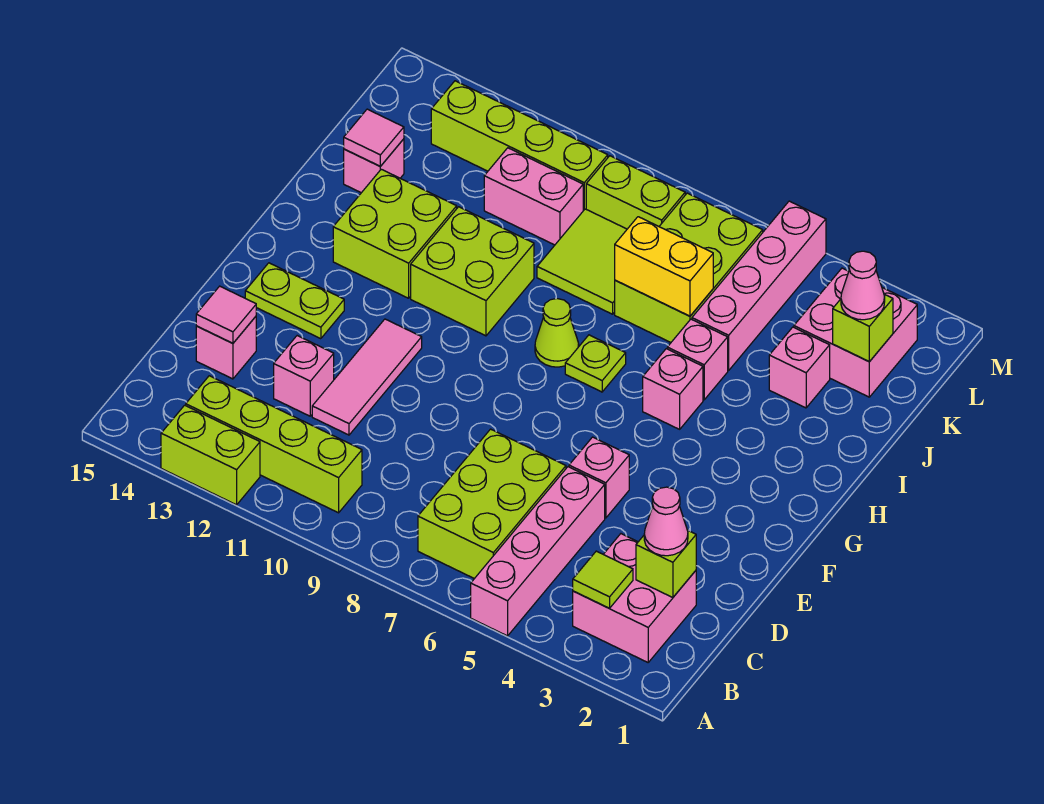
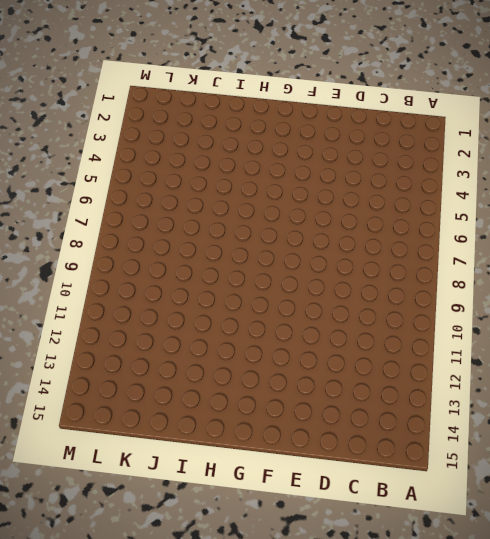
none -> pink brick A5:D5 level 1
none -> lime brick A12:A13 level 1
none -> pink brick B2:C3 level 1
none -> lime brick B6:D7 level 1

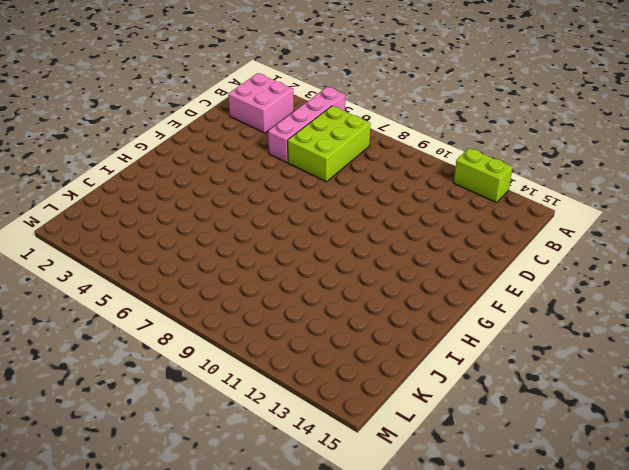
none -> lime brick B10:B13 level 1
none -> pink tile D11:F11 level 1
none -> pink brick D12 level 1
none -> pink brick D14 level 1

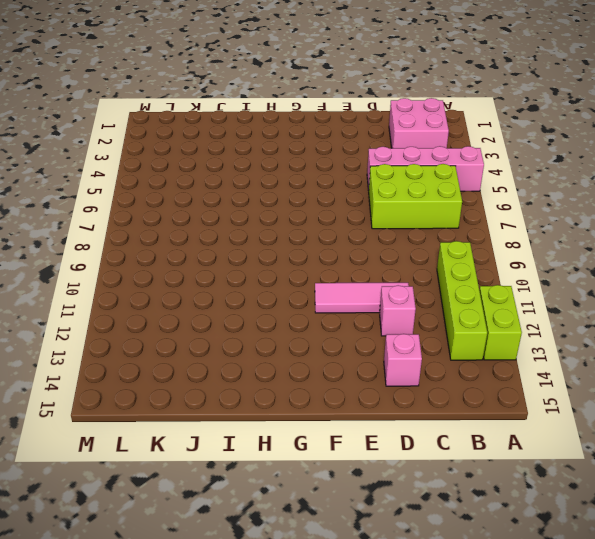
none -> pink brick E5 level 1
none -> lime plate F13:F14 level 1
none -> pink brick H5 level 1
none -> lime plate H7 level 1

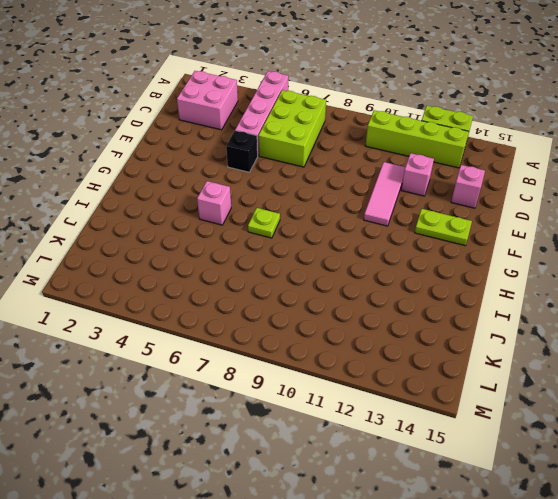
black brick E5 level 1 -> pink brick E5 level 1
none -> lime cone H8 level 1
none -> lime brick H10:I11 level 1
none -> lime brick H12:I13 level 1
none -> pink brick I5 level 1

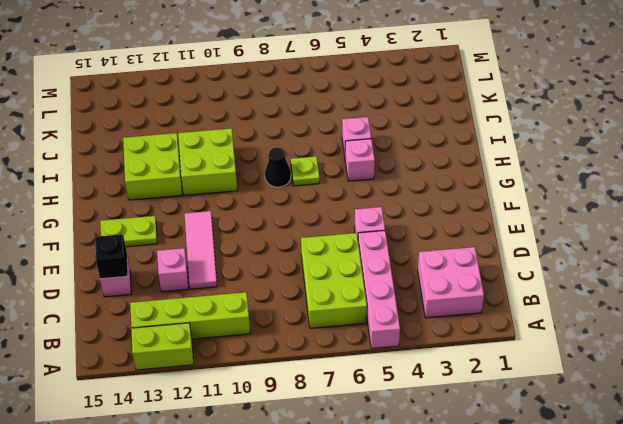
black brick D14 level 2 -> pink tile D14 level 2
black cone H8 level 1 -> lime cone H8 level 1
none -> pink brick J3 level 1
none -> pink brick J5:M5 level 1
none -> lime brick J6:L7 level 1
none -> lime tile J8:K9 level 1

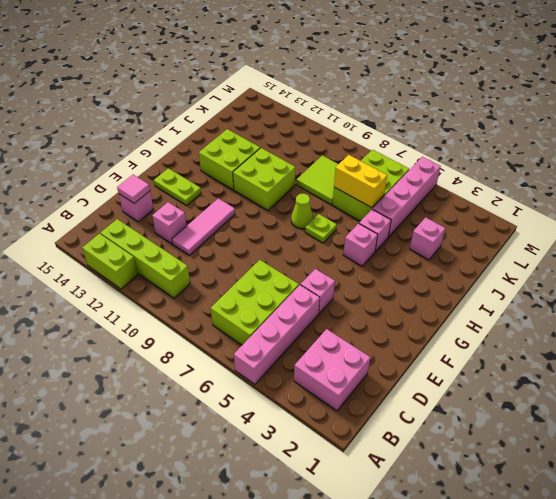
none -> pink brick J14 level 1
none -> pink brick K2:L3 level 1
none -> pink brick K10:K11 level 1
none -> lime brick L8:L9 level 1

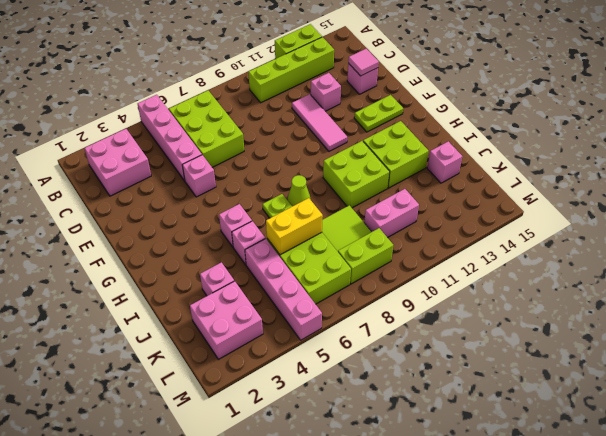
none -> lime brick L10:L13 level 1
none -> lime tile B3 level 2
none -> lime brick C2 level 2
none -> pink tile J14 level 2

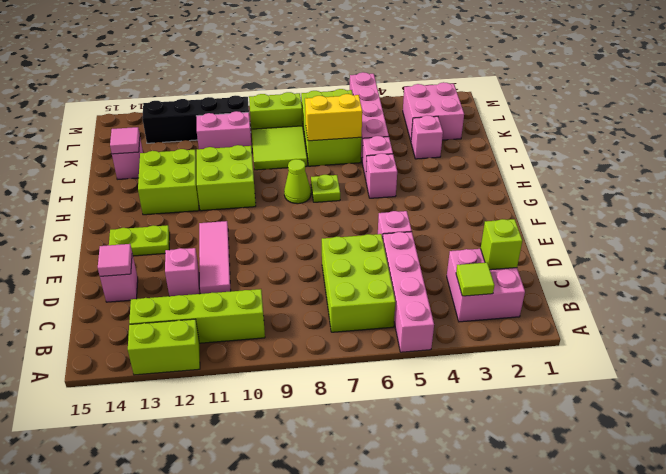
black brick L10:L13 level 1 -> lime brick L10:L13 level 1
none -> lime brick K2 level 2
none -> pink cone C2 level 3
none -> pink cone K2 level 3

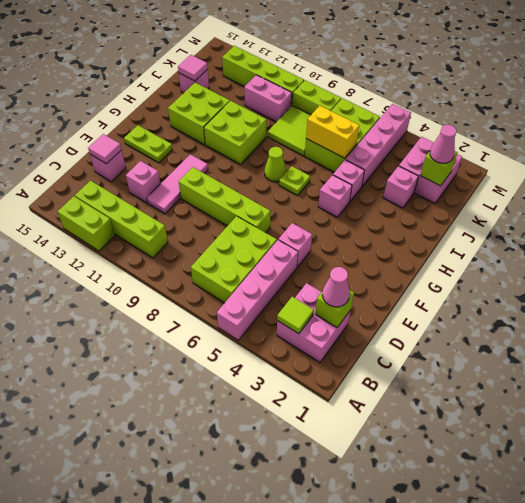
lime brick E7:E10 level 1 -> none

